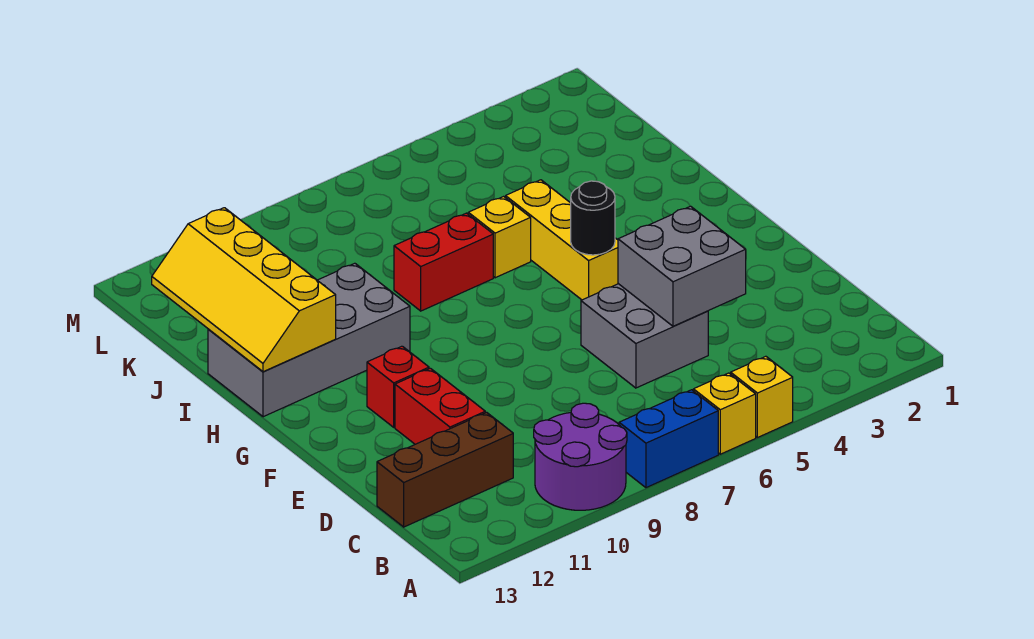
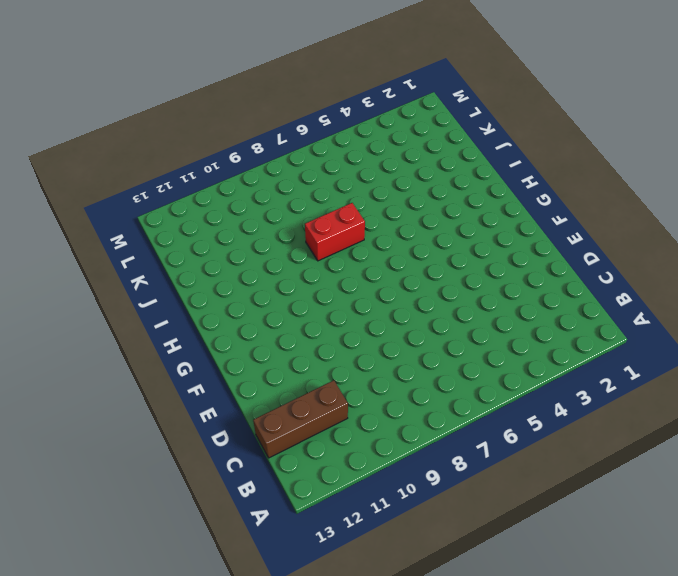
none -> yellow brick A5 level 1
none -> yellow brick A6 level 1
none -> blue brick A7:A8 level 1

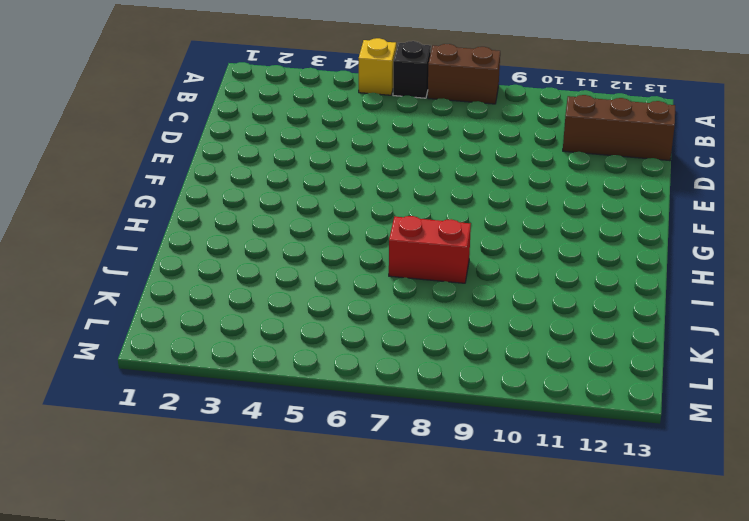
black brick A6 level 1 -> yellow brick A6 level 1
brown brick A7:A8 level 1 -> blue brick A7:A8 level 1
none -> purple round brick A9:B10 level 1
none -> grey brick D5:E6 level 1
none -> red brick D11:E11 level 1

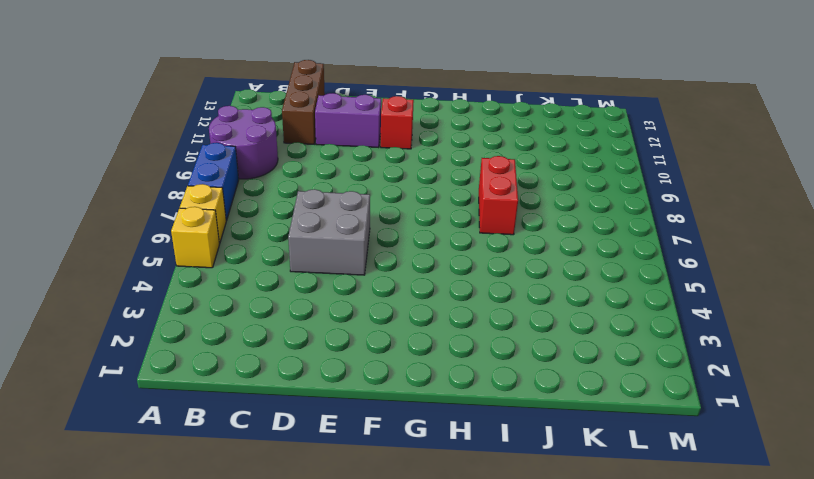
purple brick D11:E11 level 1 -> red brick D11:E11 level 1
none -> yellow brick G5:I5 level 1
none -> grey brick H10:I13 level 1
none -> yellow brick I6 level 1

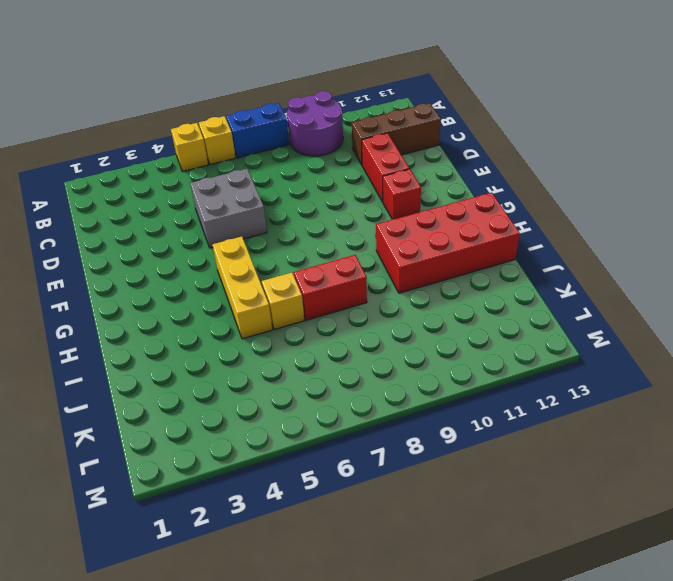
red brick H10:I13 level 1 -> grey brick H10:I13 level 1
none -> grey brick D4:E5 level 2
none -> black round brick G5 level 2
none -> yellow slope H12:K13 level 2 top 12

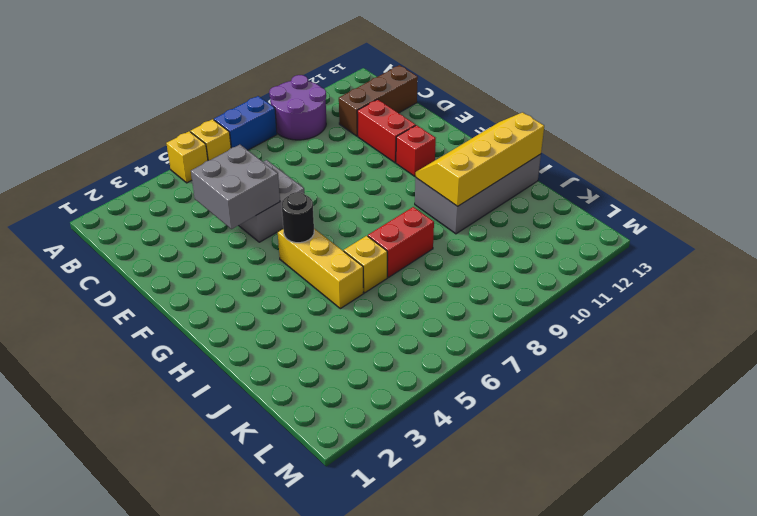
yellow slope H10:I13 level 2 top I -> yellow slope H12:K13 level 2 top 12

